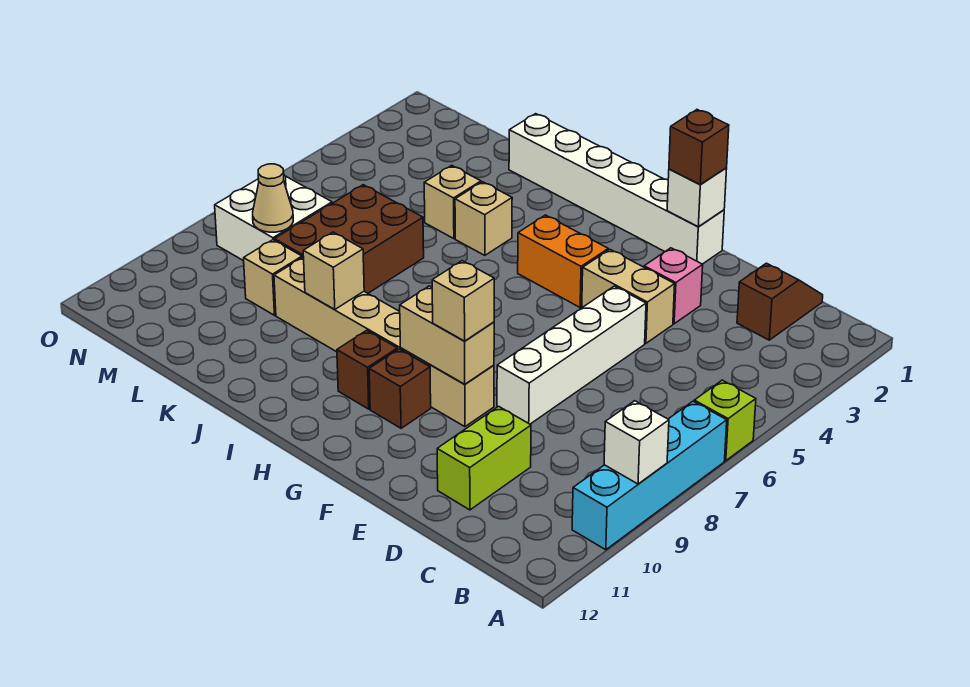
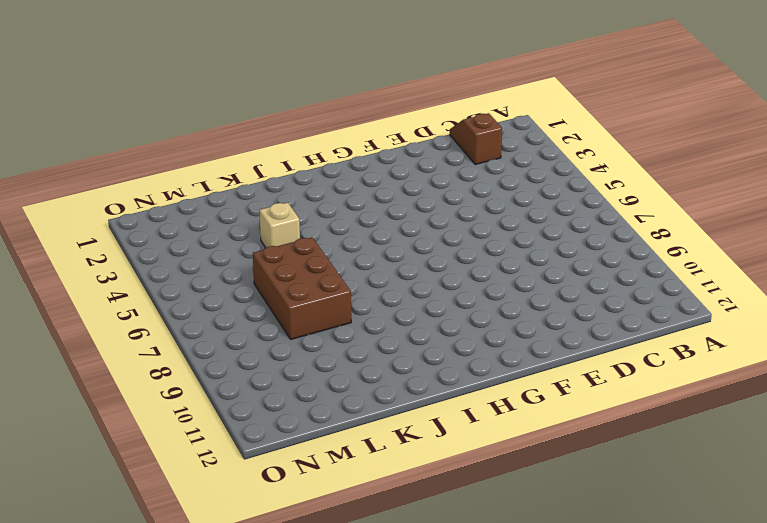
none -> lime brick A6 level 1
none -> cyan brick A7:A10 level 1
none -> lime brick D10:D11 level 1

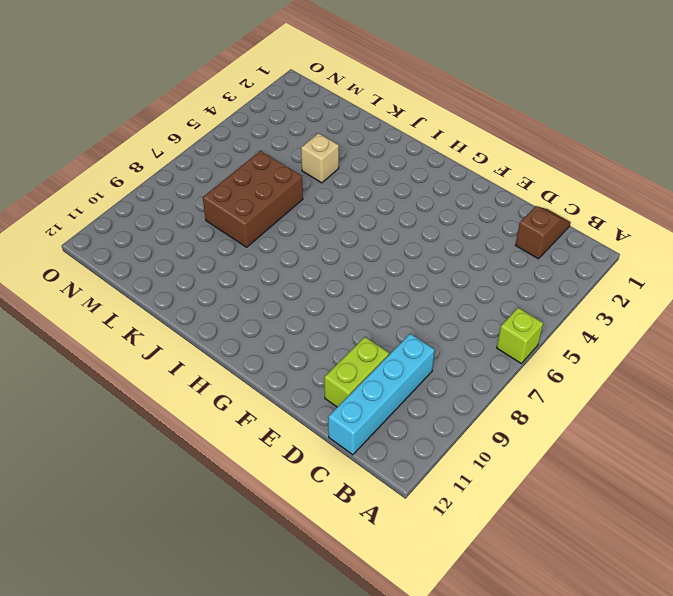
cyan brick C9:C12 level 1 -> cyan brick A7:A10 level 1
none -> pink brick E3 level 1
none -> tan brick E4:F4 level 1
none -> white brick E5:E8 level 1

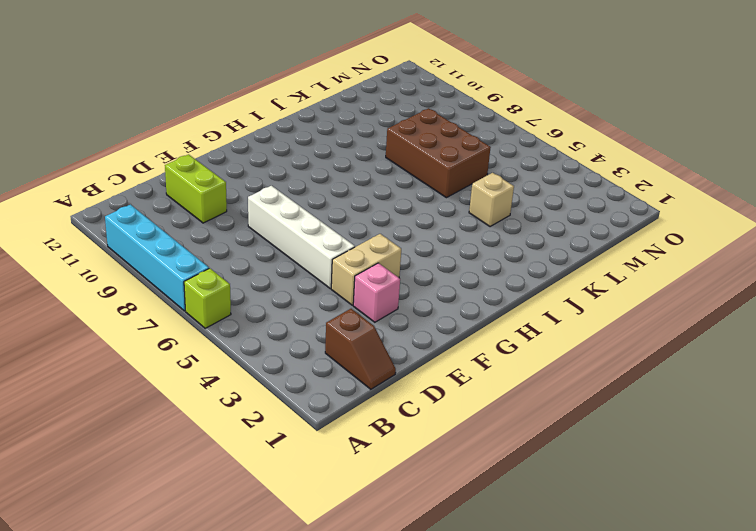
none -> white brick F1:K1 level 1
none -> tan brick F9:K9 level 1
none -> orange brick G4:H4 level 1

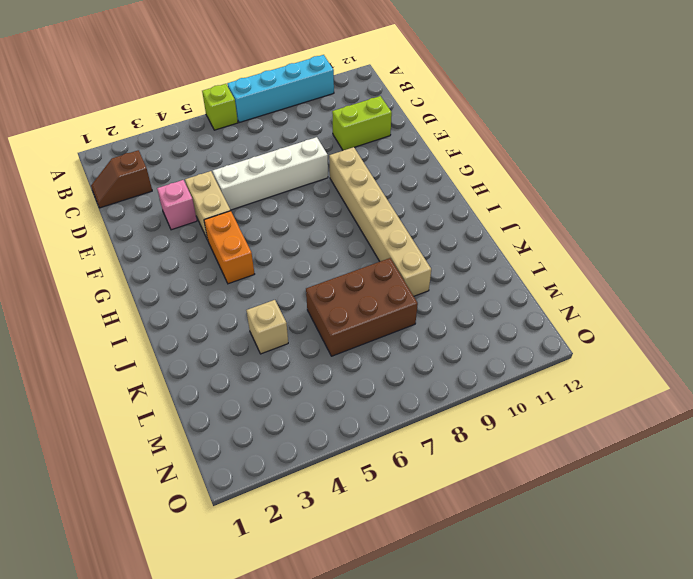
none -> white brick F1:K1 level 1
none -> brown brick G10 level 1
none -> brown brick H10 level 1

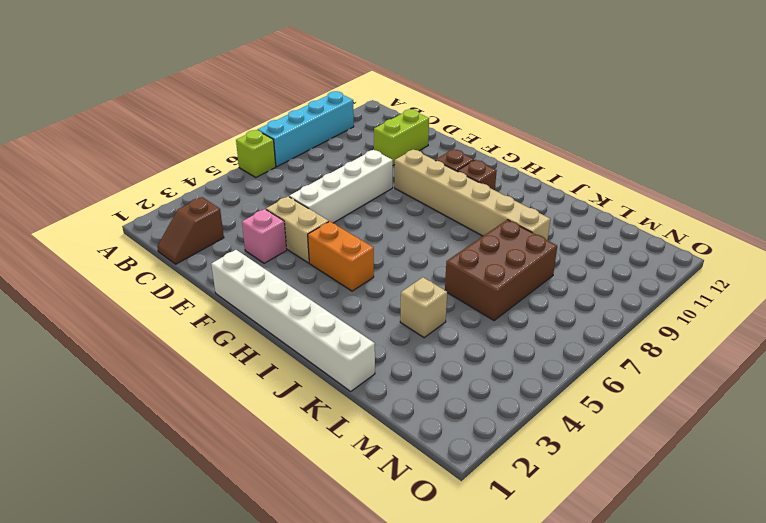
none -> tan brick J4 level 1
none -> tan brick L9 level 1
none -> white brick M7:N8 level 1

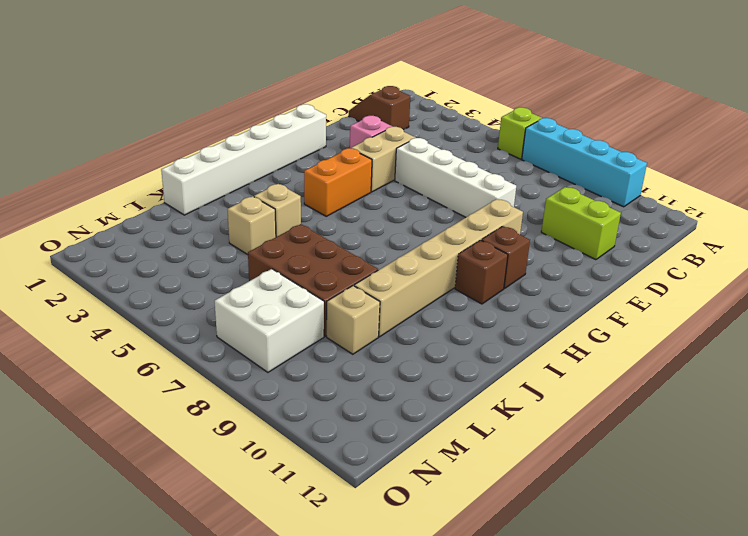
none -> white brick A9 level 2
none -> white brick F1 level 2
none -> tan brick F9:G9 level 2

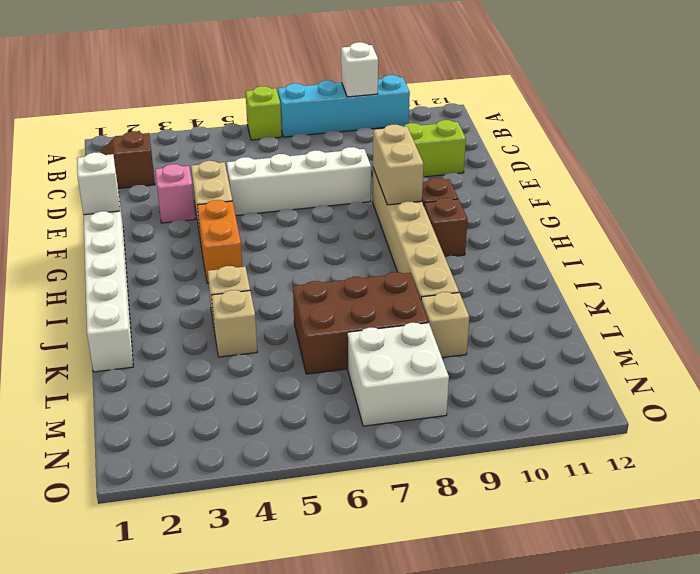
none -> tan brick J9 level 2
none -> tan cone M8 level 2
none -> brown brick F1 level 3

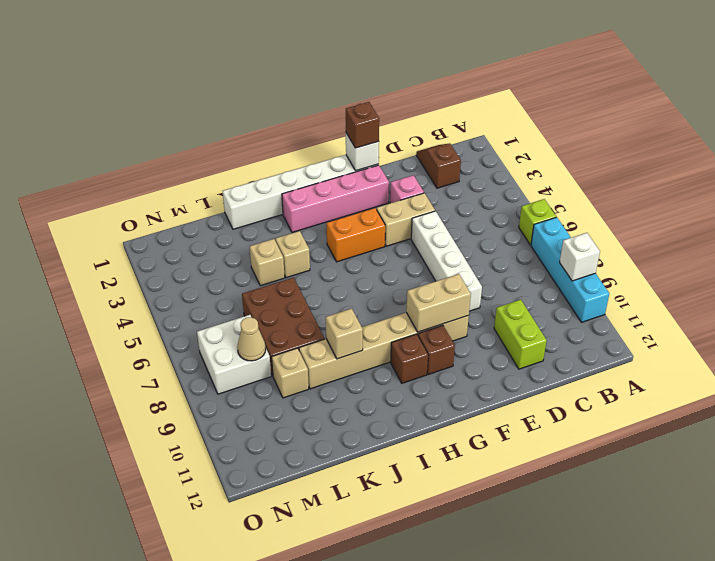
pink brick F2:I2 level 1 -> none
none -> tan brick F9 level 3

